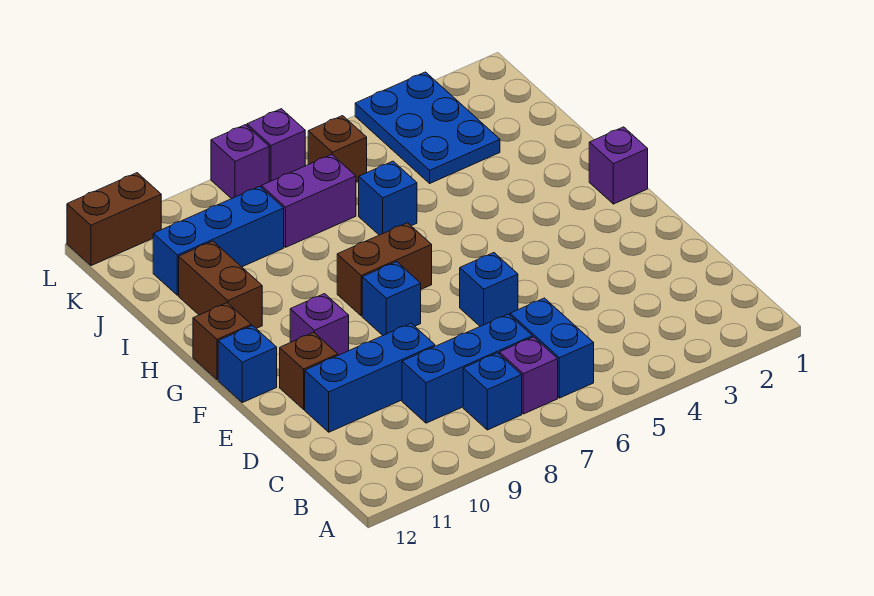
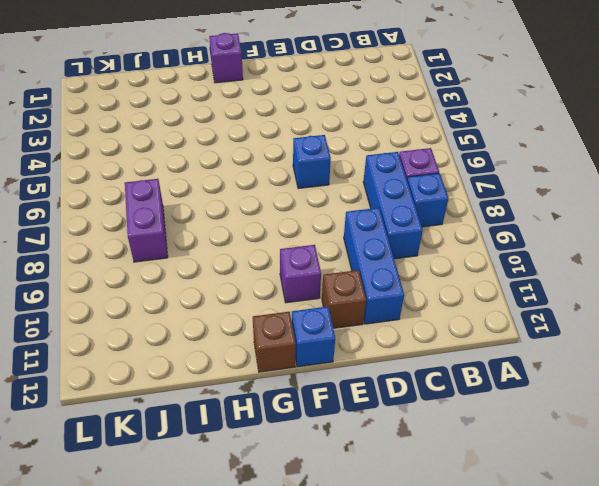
none -> blue brick B6:C6 level 1
none -> blue brick F8 level 1
none -> brown brick G7:G8 level 1

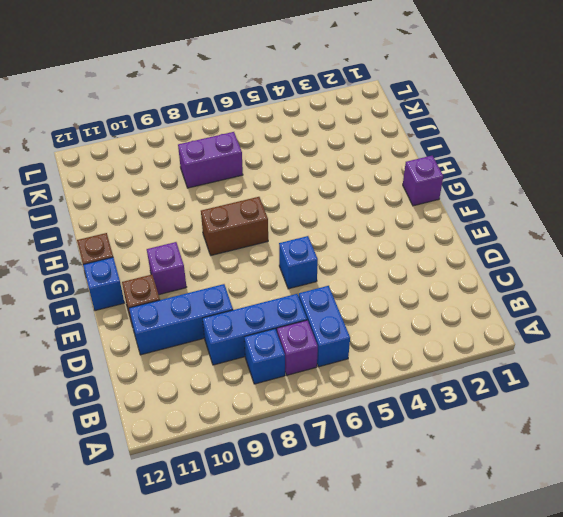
none -> blue brick F8 level 1
none -> brown brick H11:I11 level 1
none -> blue brick I6 level 1

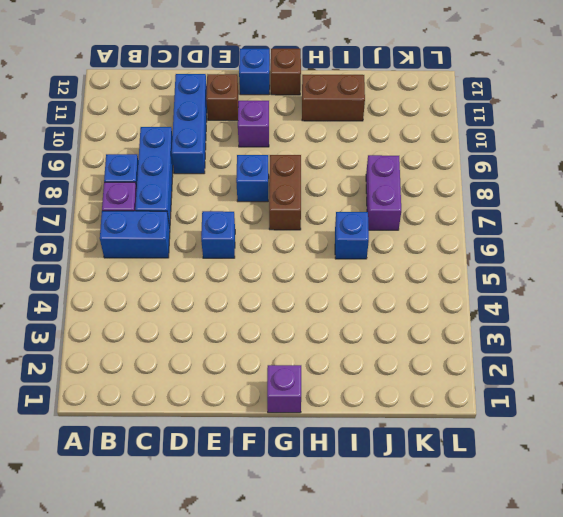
none -> blue plate J3:L4 level 1
none -> blue brick J9:J11 level 1
none -> brown brick K6 level 1

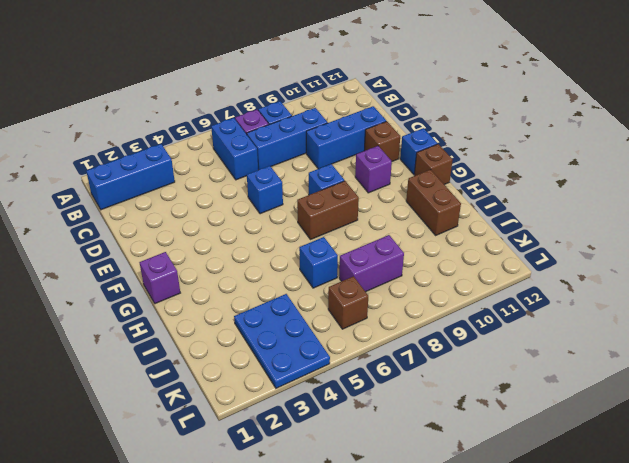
blue brick B1:B3 level 1 -> blue brick J9:J11 level 1
none -> purple brick L7 level 1
none -> purple brick L8 level 1
none -> brown brick L11:L12 level 1

